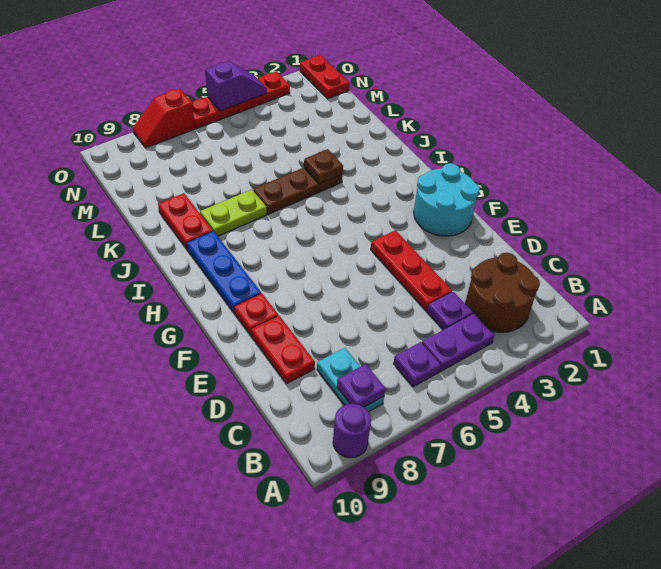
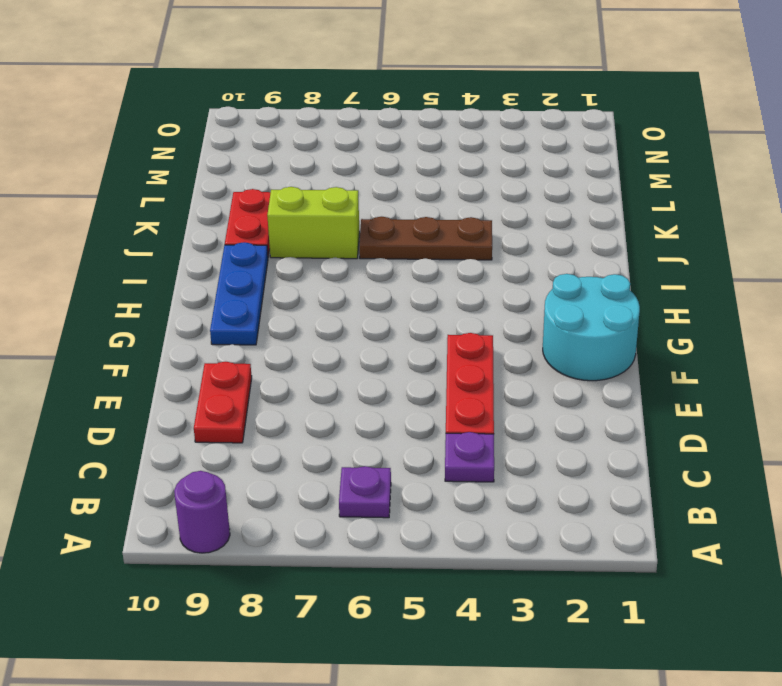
lime brick J7:J8 level 1 -> lime plate J7:J8 level 1
none -> brown round brick B2:C3 level 1
none -> purple plate B4:B5 level 1
none -> cyan plate B8:C8 level 1

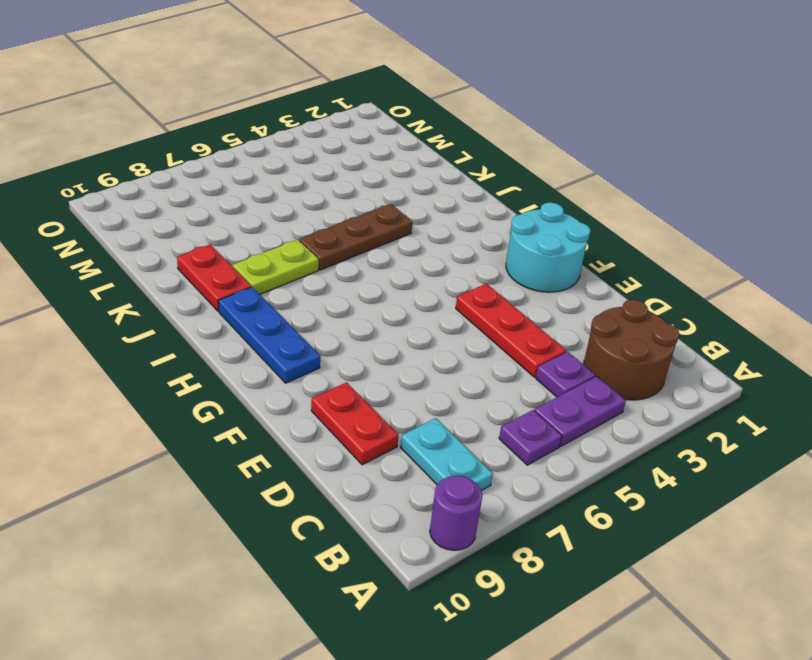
none -> red plate F9 level 1
none -> red plate N1:O1 level 1
none -> red plate O3:O6 level 1

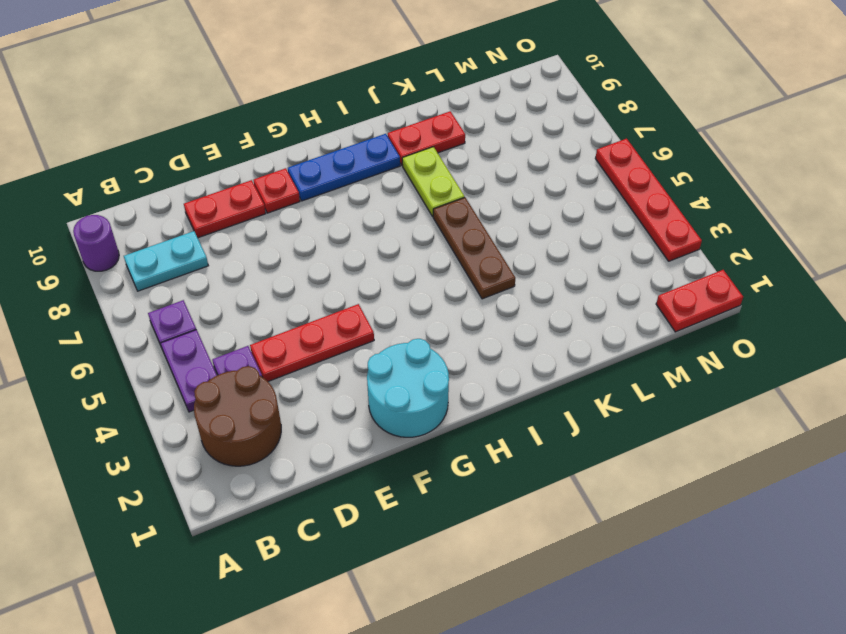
none -> red slope O7:O8 level 1 top 7
none -> purple plate B8 level 2
none -> brown plate J4 level 2

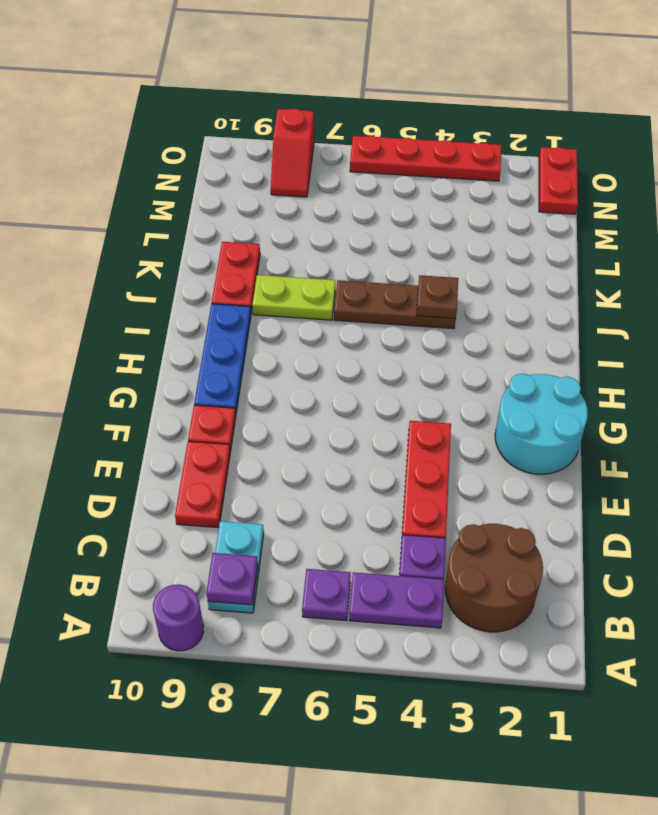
red slope N8:O8 level 1 top O -> red slope O7:O8 level 1 top 7
none -> purple slope O4:O5 level 2 top 5

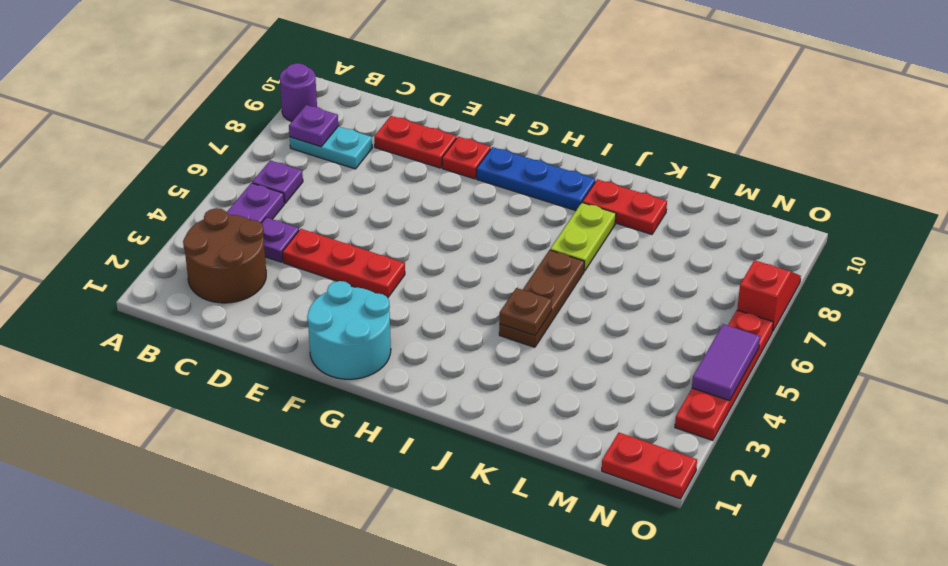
purple tile O4:O5 level 2 -> purple slope O4:O5 level 2 top 5

